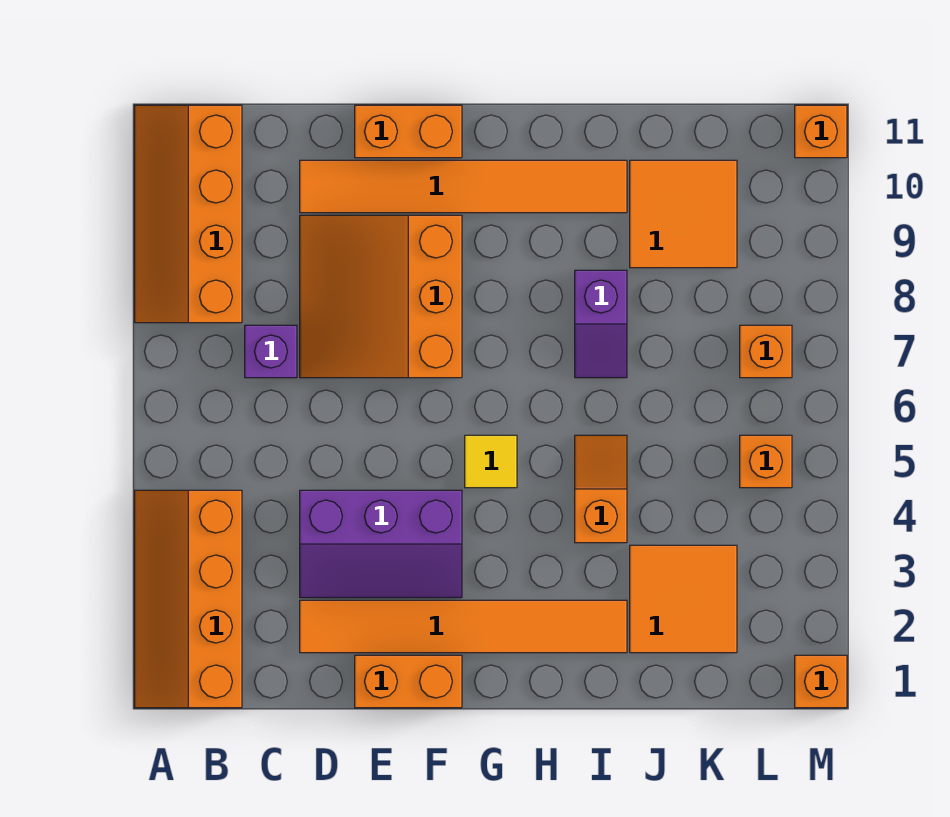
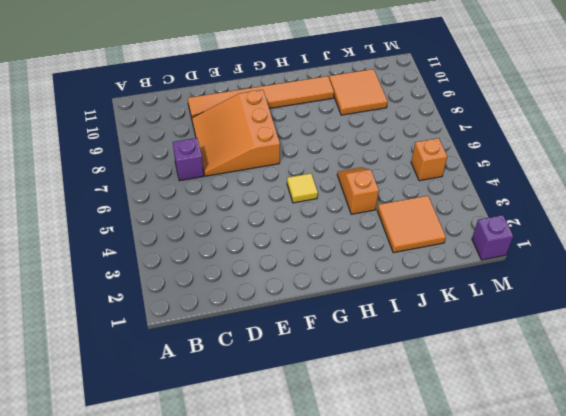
purple brick M1 level 1 -> orange brick M1 level 1
none -> orange slope A1:B4 level 1 top B
none -> orange slope A8:B11 level 1 top B
none -> orange tile D2:I2 level 1

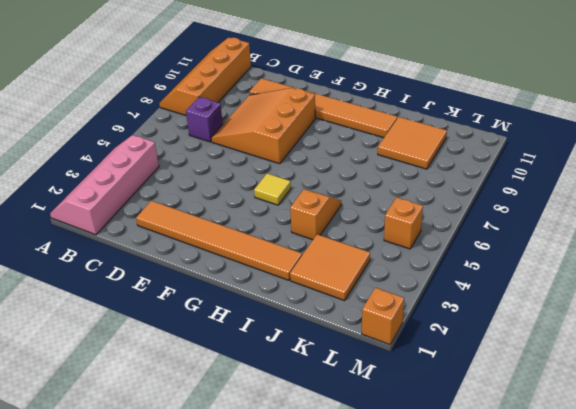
pink slope A1:B4 level 1 top B -> orange slope A1:B4 level 1 top B
none -> purple slope D3:F4 level 1 top 4
none -> orange brick E1:F1 level 1
none -> orange brick E11:F11 level 1

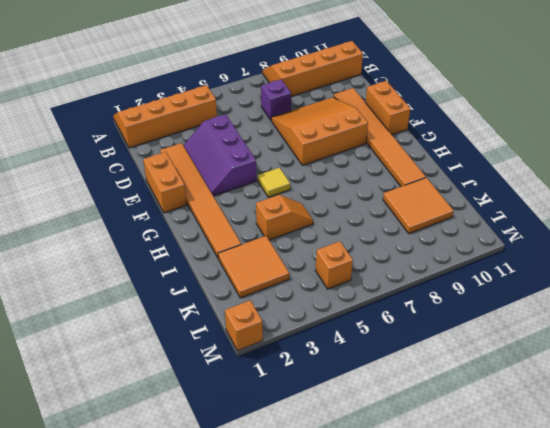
none -> purple slope I7:I8 level 1 top 8
none -> orange brick L7 level 1
none -> orange brick M11 level 1

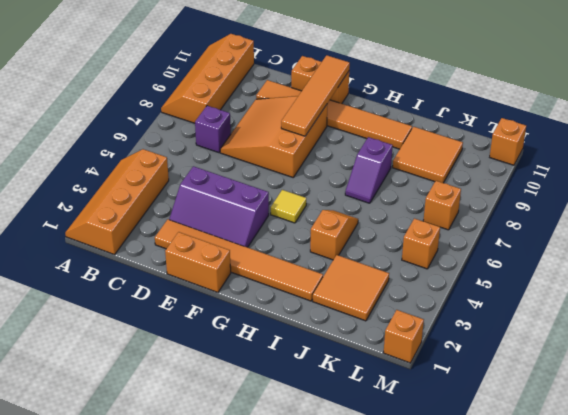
orange tile F8:F11 level 2 -> none

